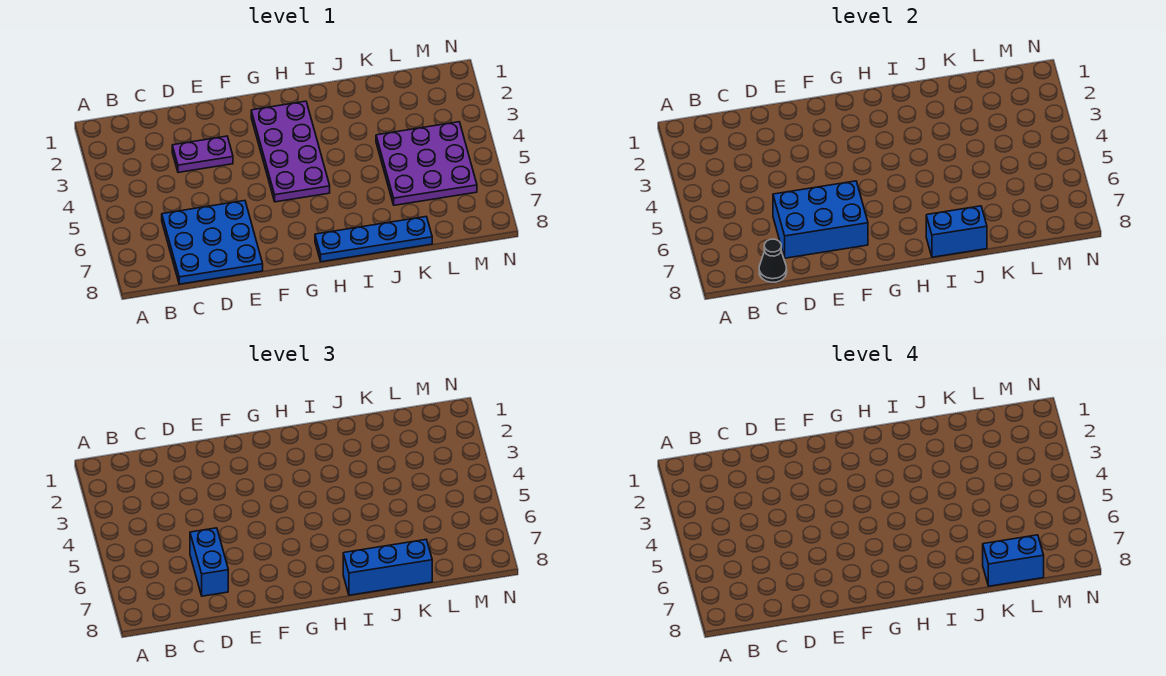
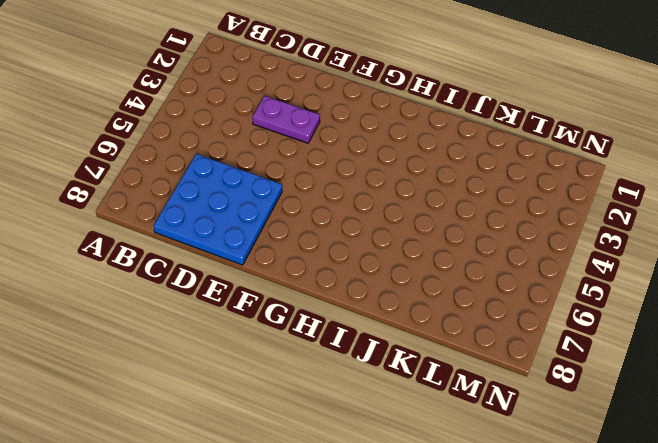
none -> purple plate G2:H5 level 1
none -> blue plate H8:K8 level 1

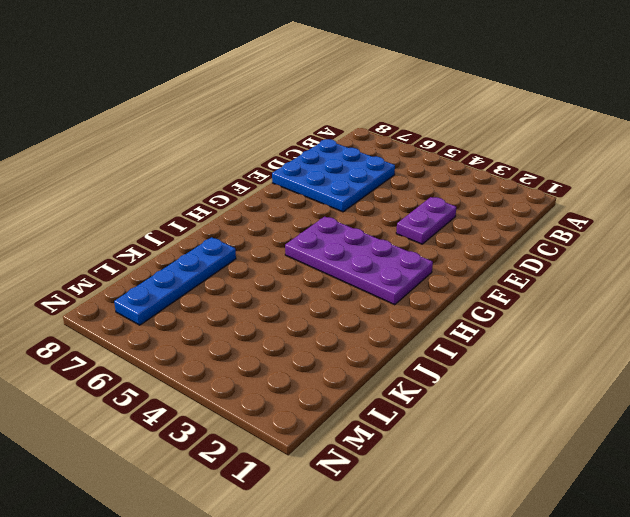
blue plate J7:M7 level 1 -> blue plate H8:K8 level 1
none -> purple plate K4:M6 level 1
none -> black cone C8 level 2

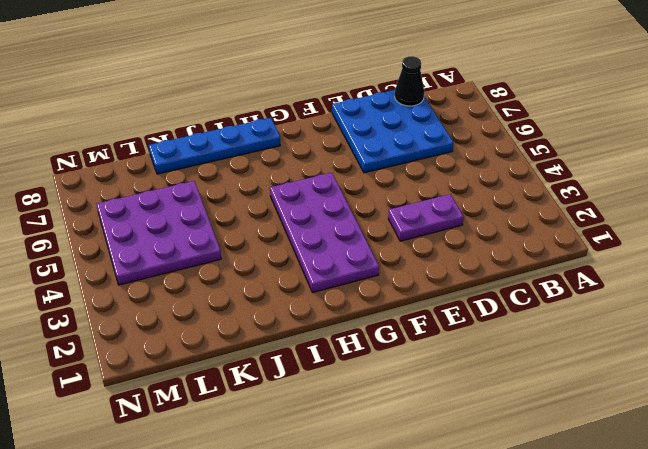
none -> blue brick D6:F7 level 2
none -> blue brick I8:J8 level 2

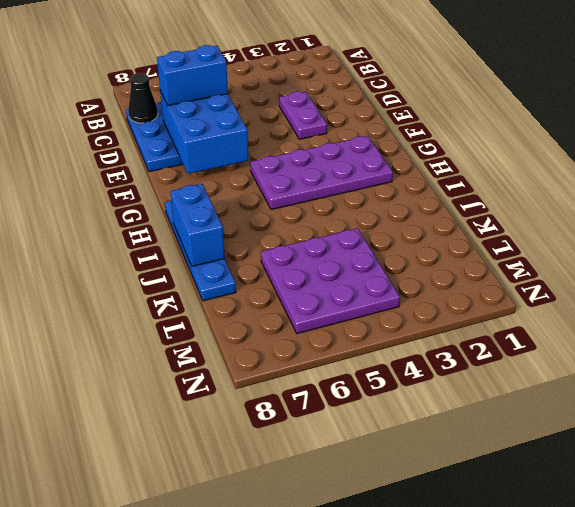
none -> blue brick I8:K8 level 3
none -> blue brick K8:L8 level 4

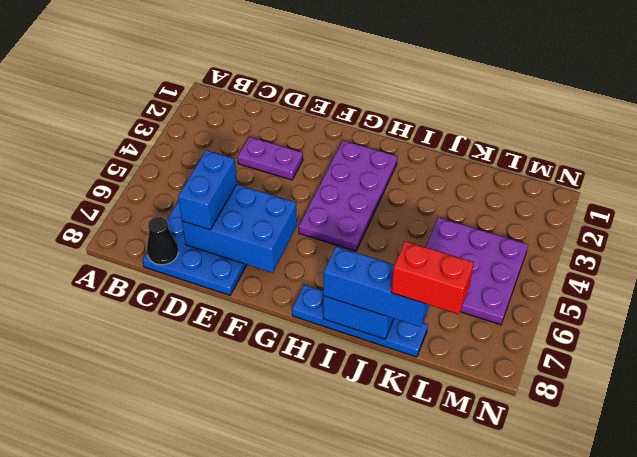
red brick K8:L8 level 4 -> blue brick K8:L8 level 4

